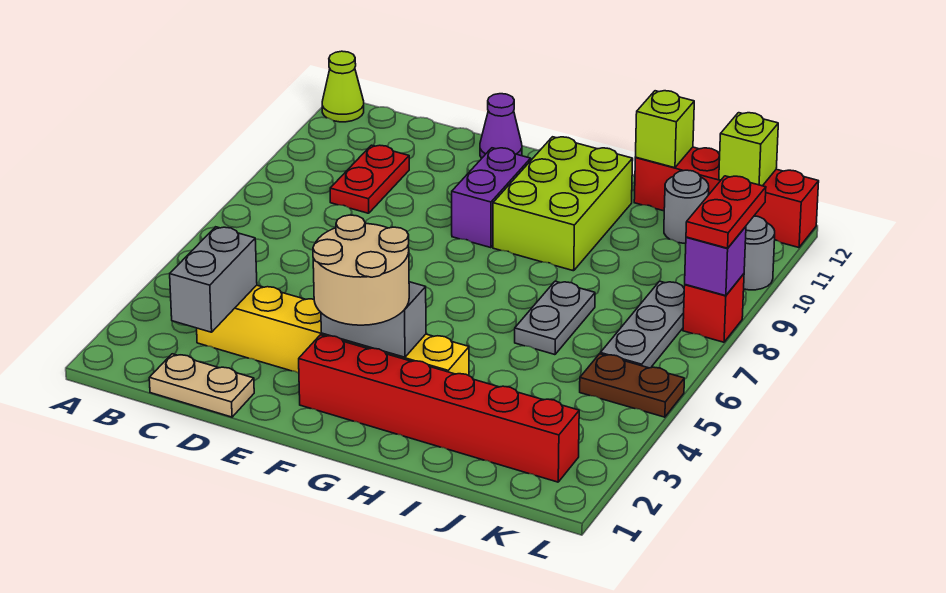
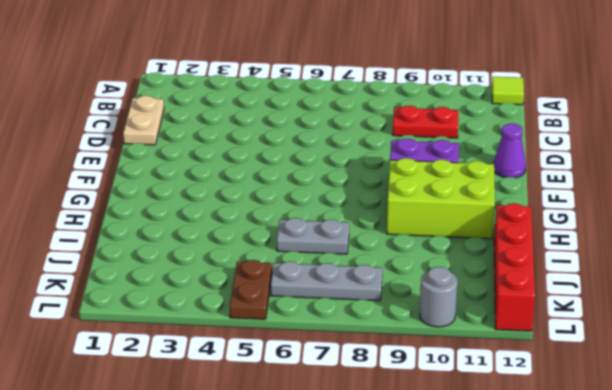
lime tile A12 level 1 -> lime cone A12 level 1
none -> yellow brick C3:H3 level 1
none -> red brick F2:K2 level 1
none -> grey round brick J11 level 1

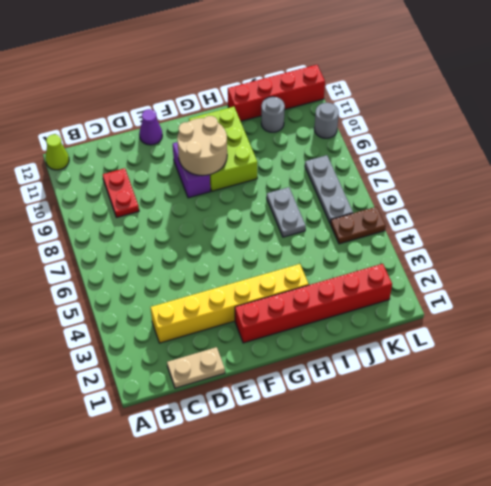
tan round brick F9:G10 level 2 -> tan round brick F2:G3 level 3
none -> red brick L8 level 1
none -> grey brick C2:C3 level 2
none -> grey brick F3:G3 level 2

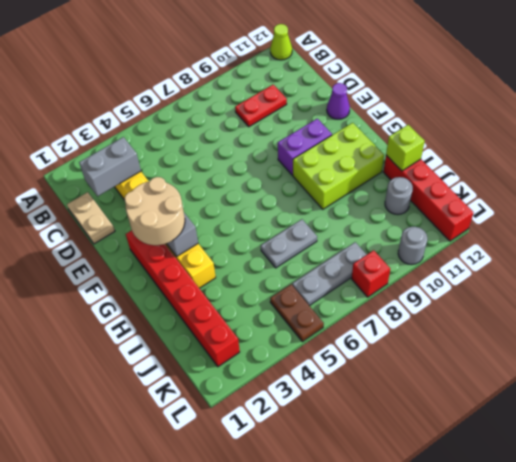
none -> lime brick K12 level 2
none -> purple brick L8 level 2
none -> red plate L8:L9 level 3

